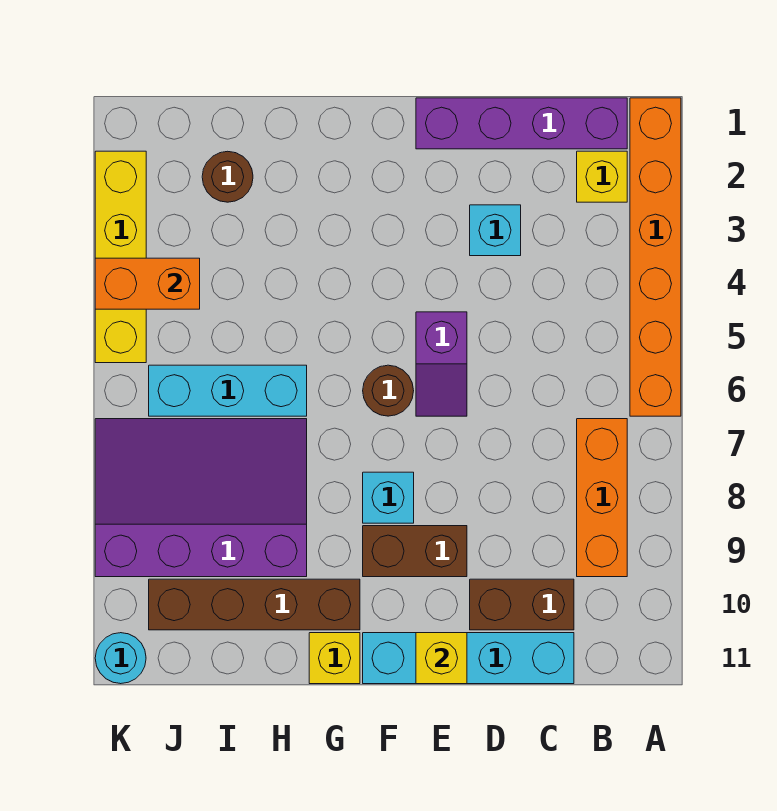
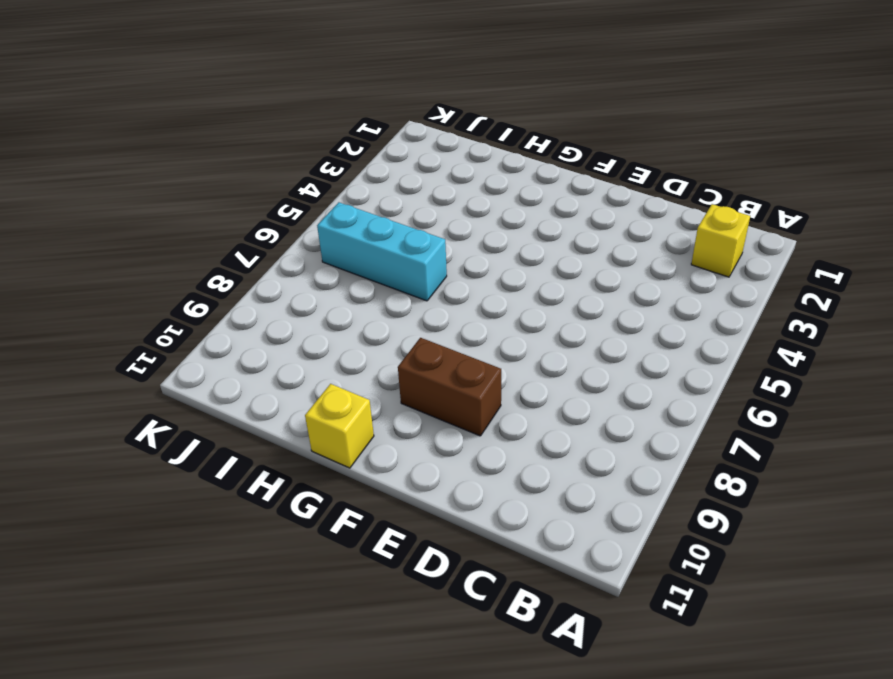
none -> orange brick A1:A6 level 1
none -> purple brick B1:E1 level 1
none -> orange brick B7:B9 level 1

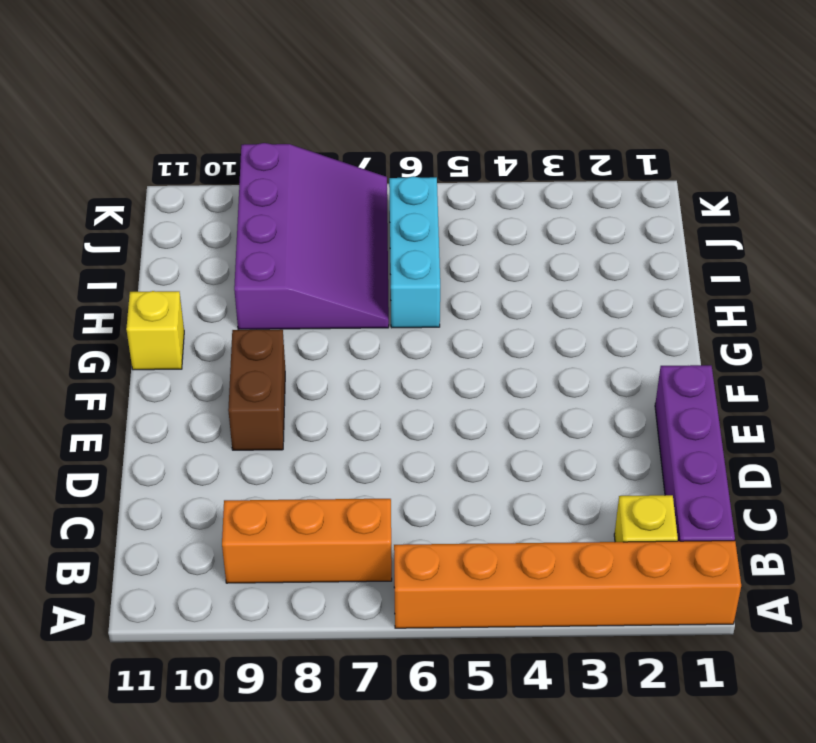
none -> brown brick C10:D10 level 1
none -> cyan brick C11:F11 level 1
none -> cyan brick D3 level 1

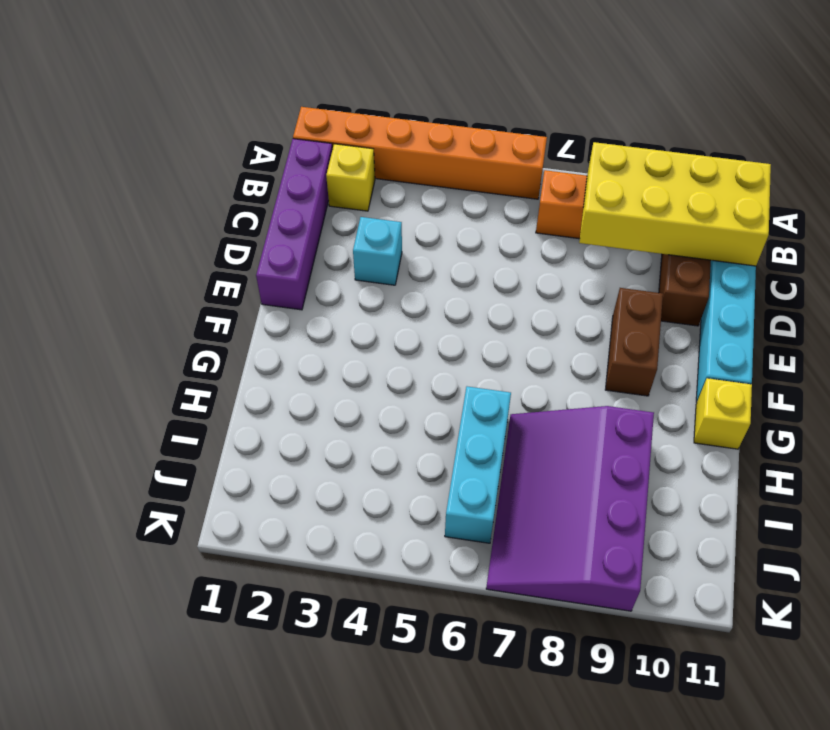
yellow brick B8:C11 level 2 -> none
none -> purple slope E5:E6 level 1 top 5
none -> brown round brick F6 level 1
none -> cyan brick F8 level 1

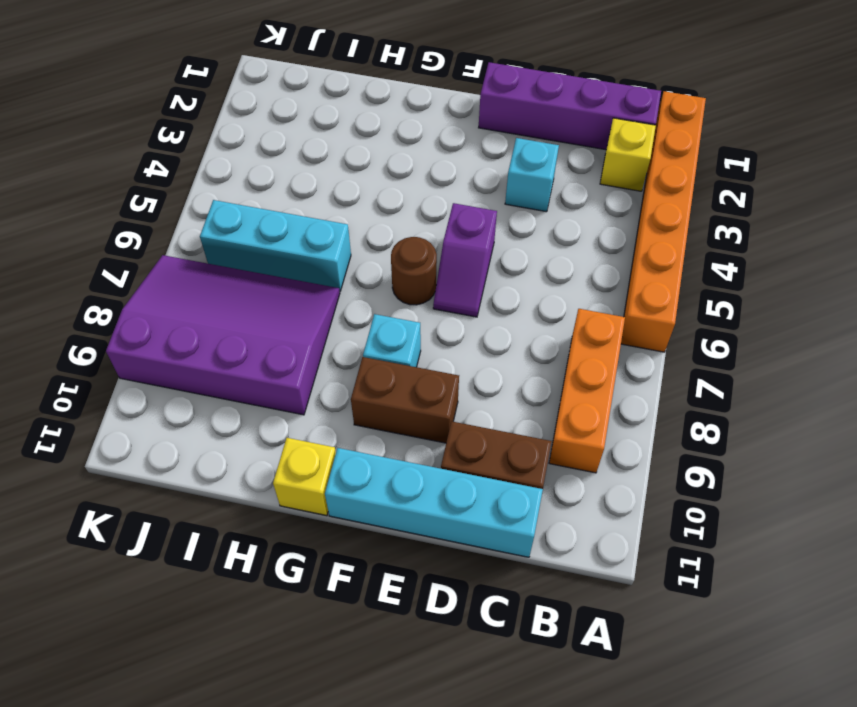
none -> brown brick G10:J10 level 1
none -> brown round brick I2 level 1
none -> yellow brick K2:K5 level 1

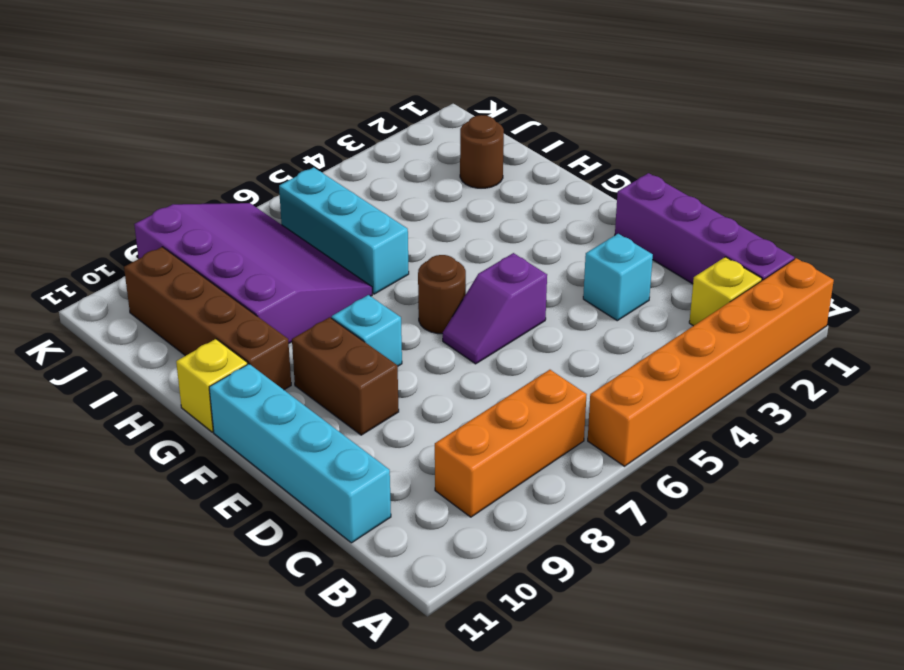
none -> brown brick C10:D10 level 1
none -> yellow brick K2:K5 level 1
none -> cyan round brick K11 level 1

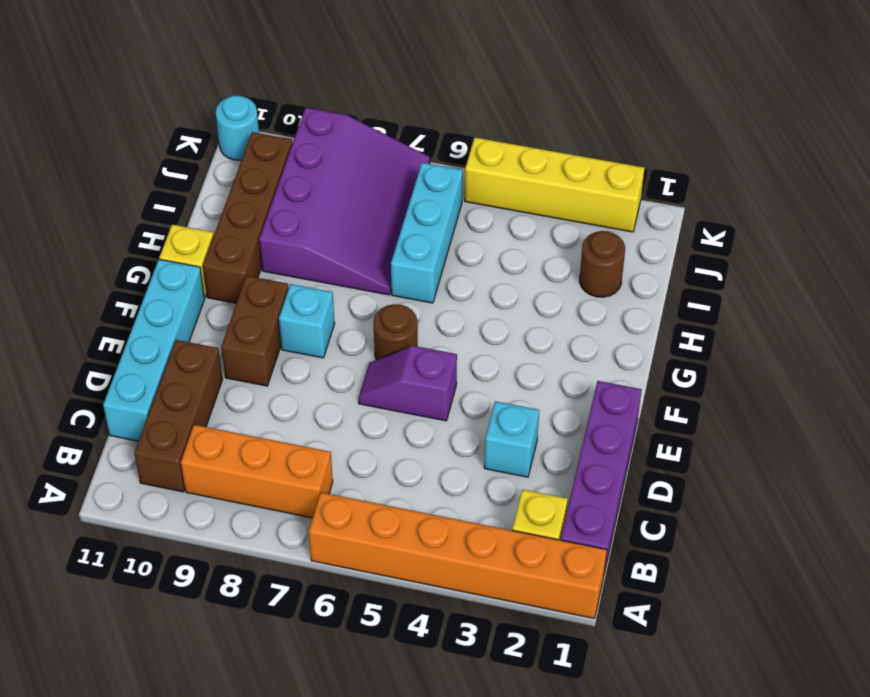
brown brick B10:D10 level 1 -> brown brick C10:D10 level 1
none -> yellow brick E11 level 2
none -> orange brick J4:K4 level 2

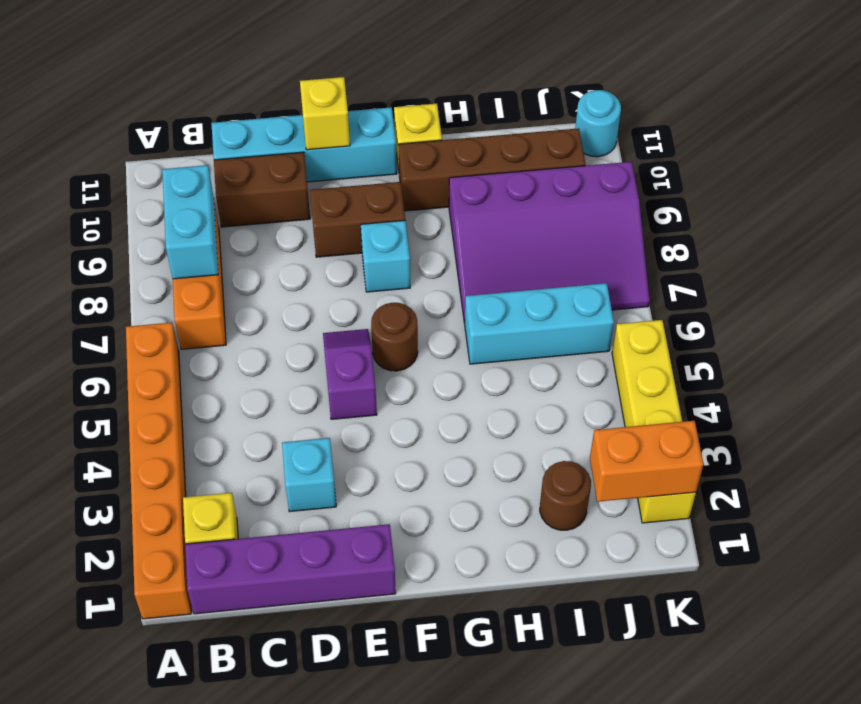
cyan brick B8:B9 level 2 -> none
orange brick J2:K2 level 2 -> orange brick J4:K4 level 2

